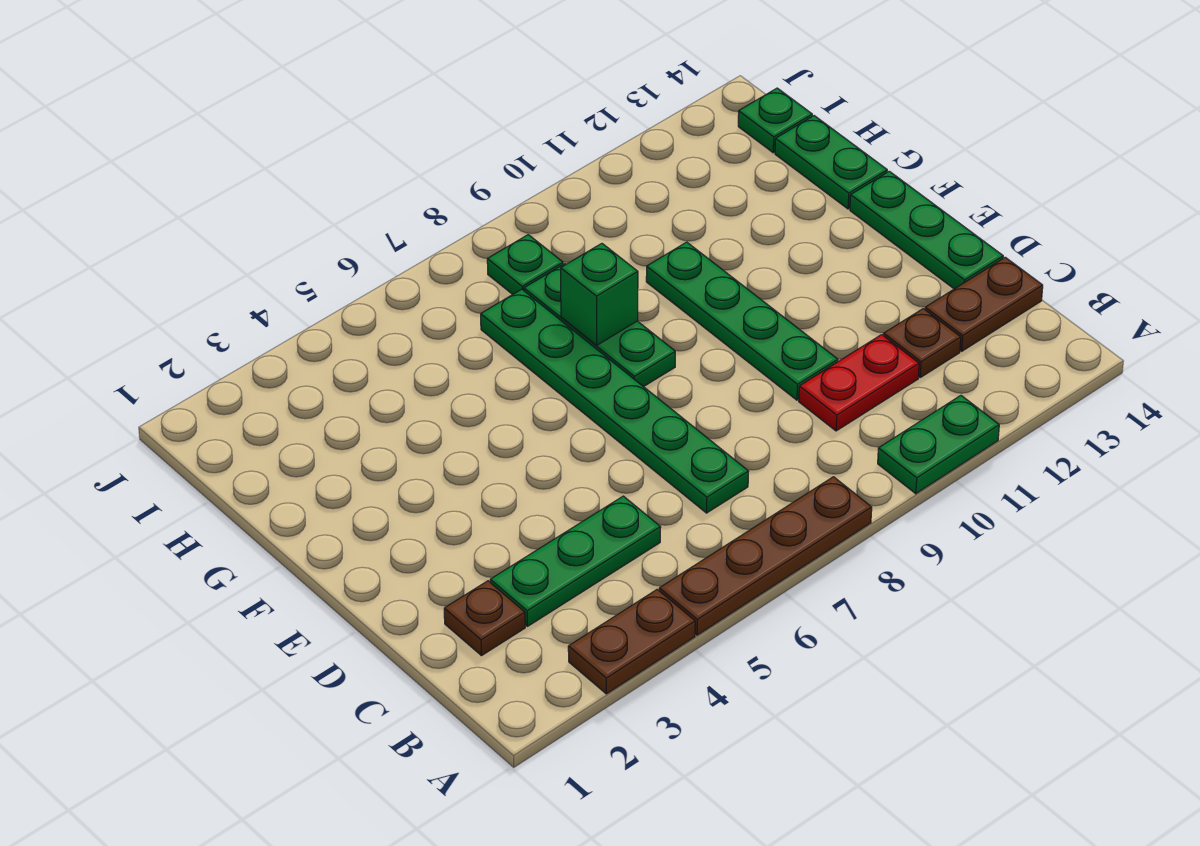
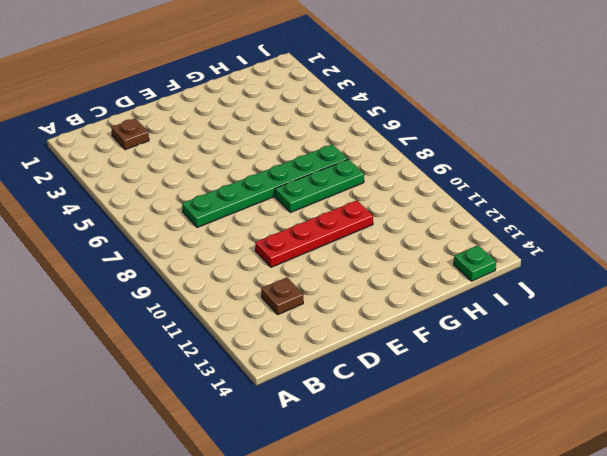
red plate D10:G10 level 1 -> green plate D10:G10 level 1
none -> brown plate A3:A4 level 1
none -> brown plate A5:A8 level 1
none -> green plate A10:A11 level 1

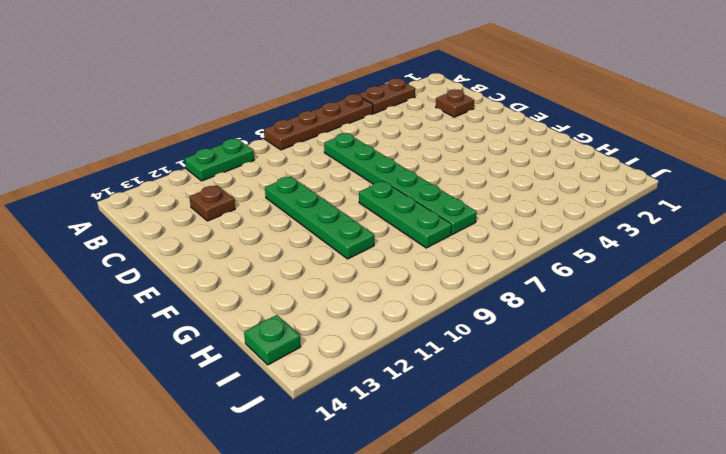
none -> green plate C3:C5 level 1
none -> red plate C10:C11 level 1
none -> brown plate C13:C14 level 1

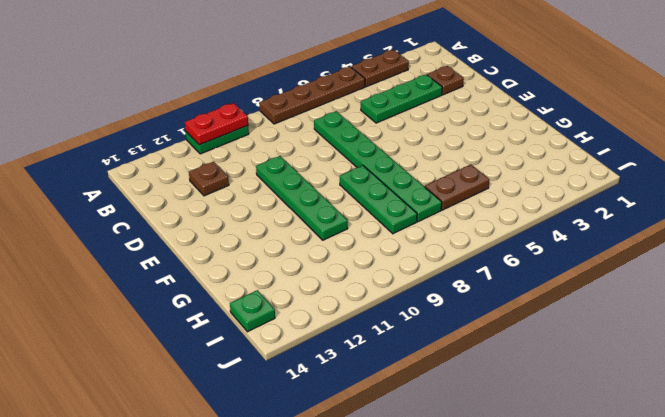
red plate A10:A11 level 2 -> red plate C10:C11 level 1
brown plate H5:H6 level 1 -> brown plate C13:C14 level 1
none -> green plate D14:F14 level 1
none -> green plate G14:H14 level 1
none -> green plate I8 level 1

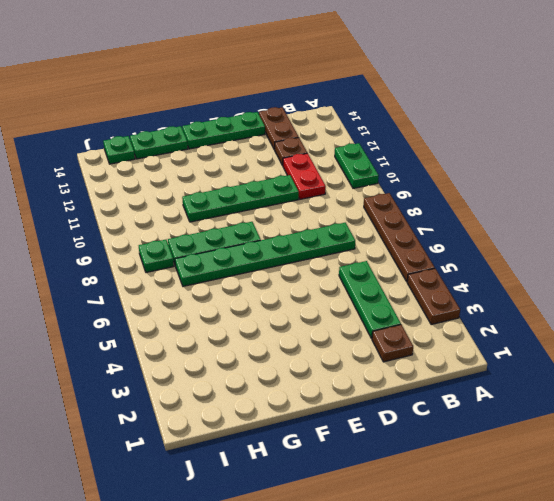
none -> green brick G8 level 2

